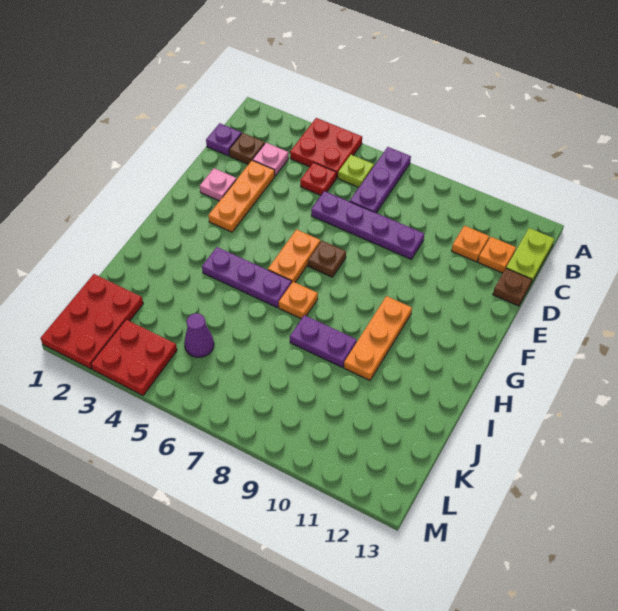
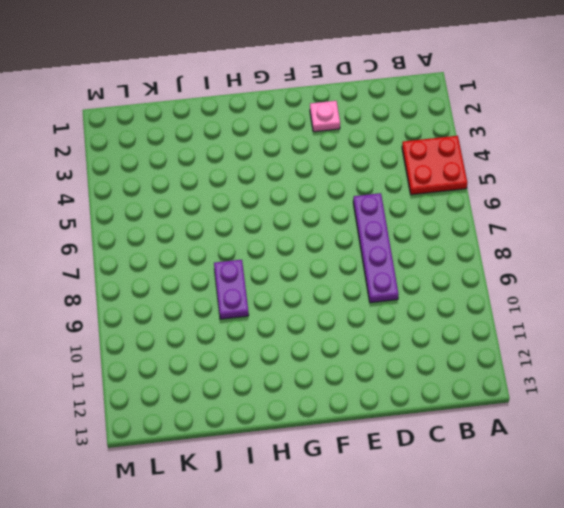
none -> purple plate A7:C7 level 1
none -> lime plate B6 level 1
none -> lime plate B13:C13 level 1

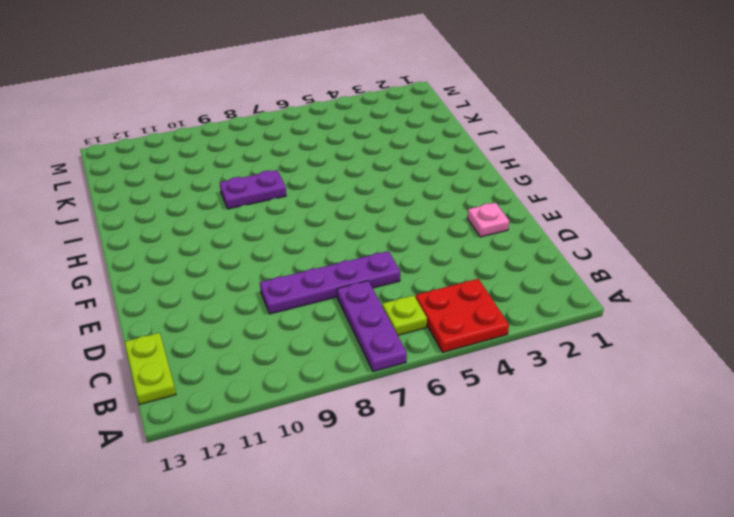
none -> purple plate C1 level 1
none -> brown plate C2 level 1
none -> pink plate C3 level 1

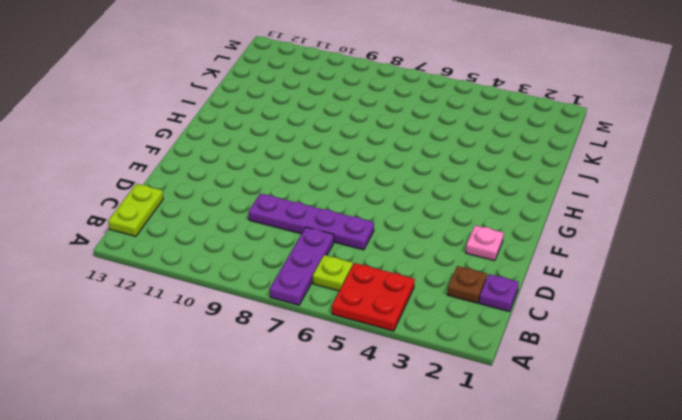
none -> pink plate C3 level 1
none -> red plate C5 level 1
none -> orange plate C11 level 1

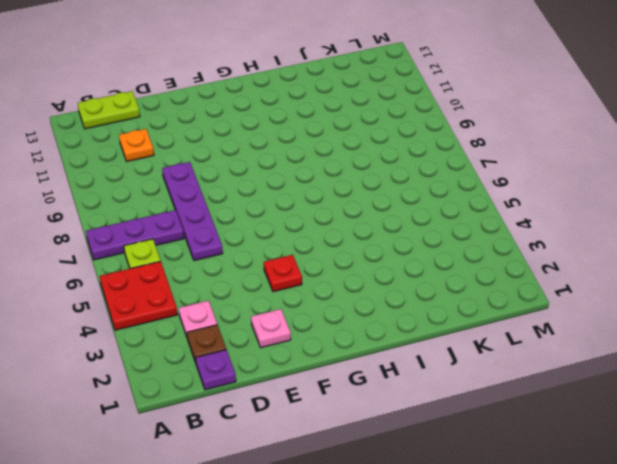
red plate F4 level 1 -> red plate C5 level 1
none -> orange plate C12 level 1
none -> orange plate D3:F3 level 1
none -> brown plate D13 level 1

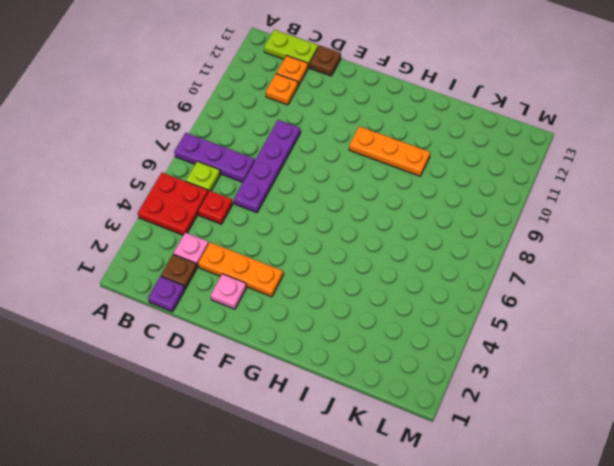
none -> orange plate F6:G6 level 1
none -> brown plate F7 level 1
none -> purple plate H4:H6 level 1

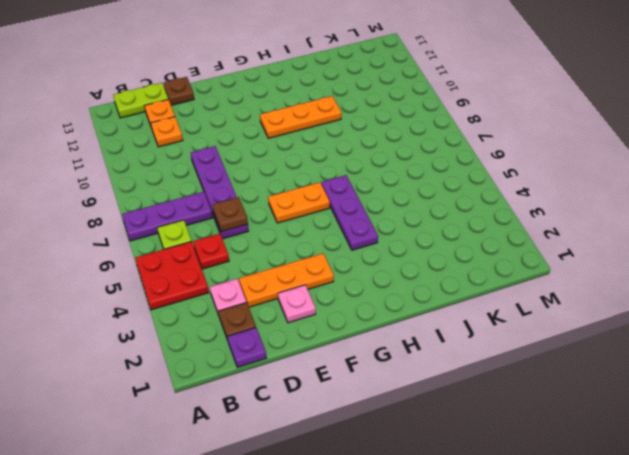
brown plate D6 level 2 -> brown plate F7 level 1
none -> orange plate H7 level 1
none -> purple plate I8:I9 level 1
none -> red plate K1:M2 level 1

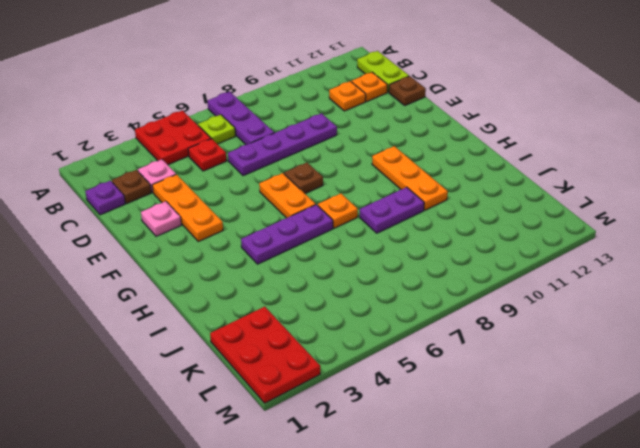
none -> purple cone K5 level 1
none -> red plate L3:M4 level 1

